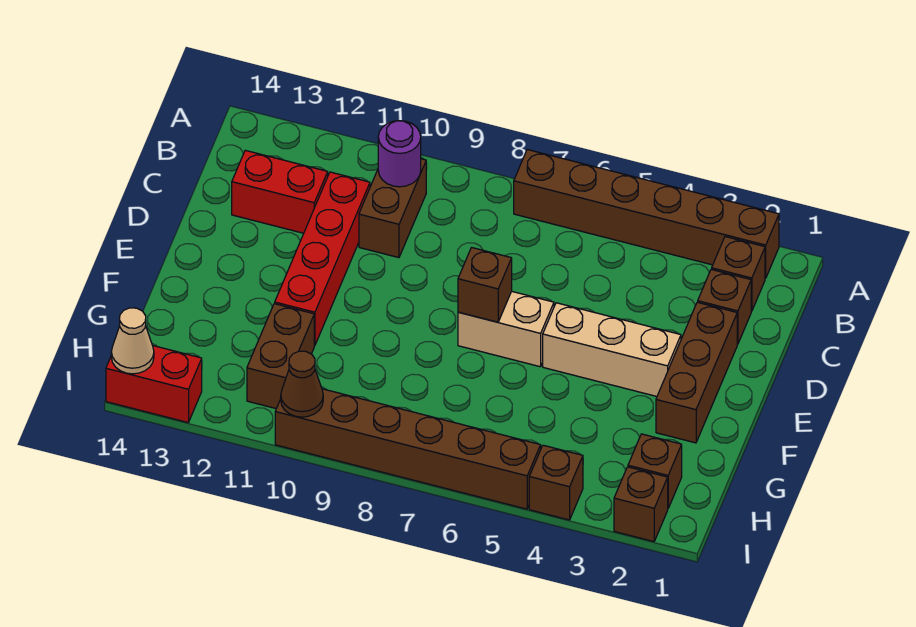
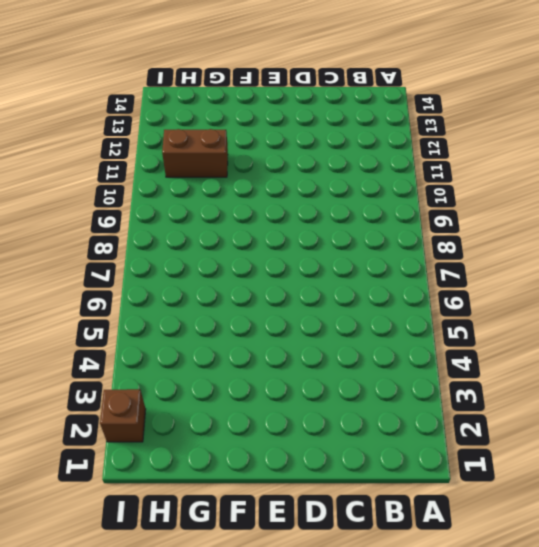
none -> brown brick A2:A7 level 1
none -> brown brick B2 level 1
none -> brown brick B10:C10 level 1

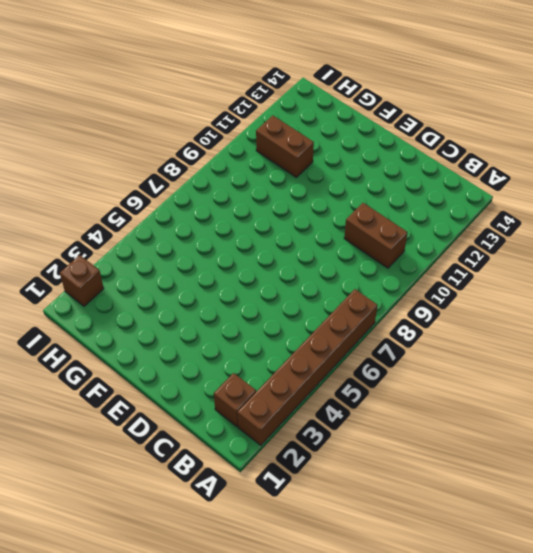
none -> brown brick C2 level 1
none -> red brick C11:F11 level 1
none -> red brick C12:C13 level 1

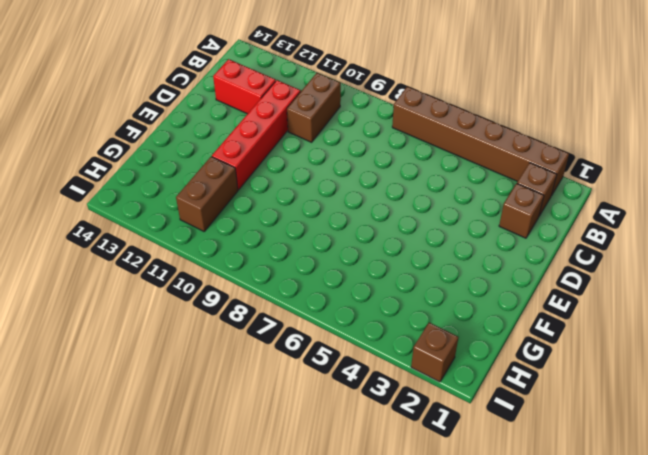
none -> brown brick D2:F2 level 1
none -> tan brick E3:E5 level 1
none -> tan brick E6:E7 level 1

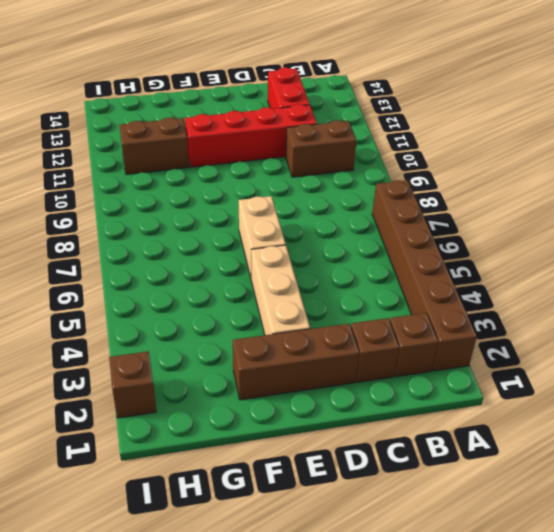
none -> brown brick H2 level 1
none -> brown brick I4 level 1
none -> brown brick I5:I10 level 1

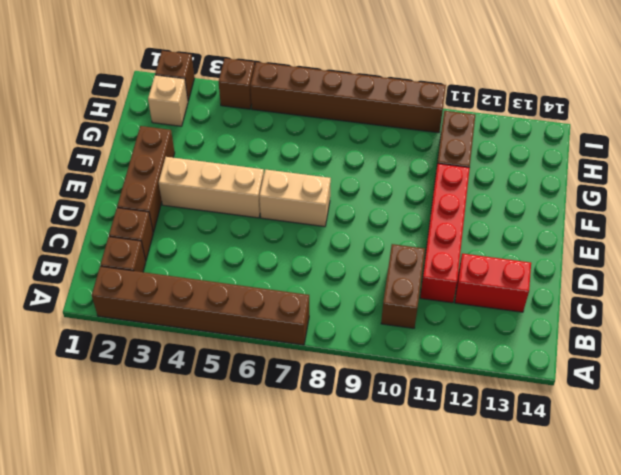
tan brick H2 level 1 -> brown brick H2 level 1
none -> red brick I13:I14 level 1
none -> purple round brick B10 level 2
none -> brown brick E7 level 2

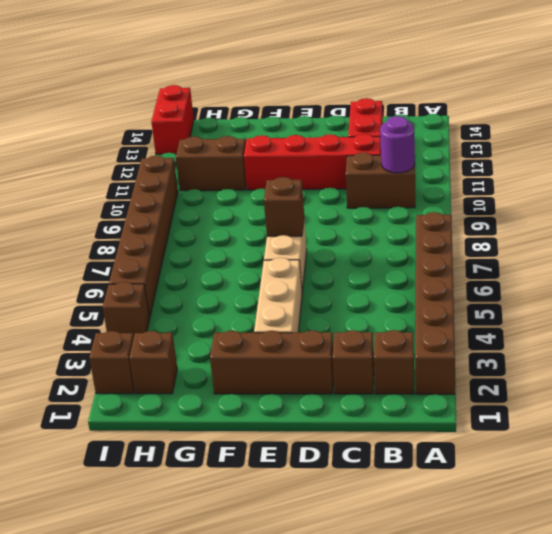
none -> brown cone I10 level 2
none -> tan cone I14 level 2

